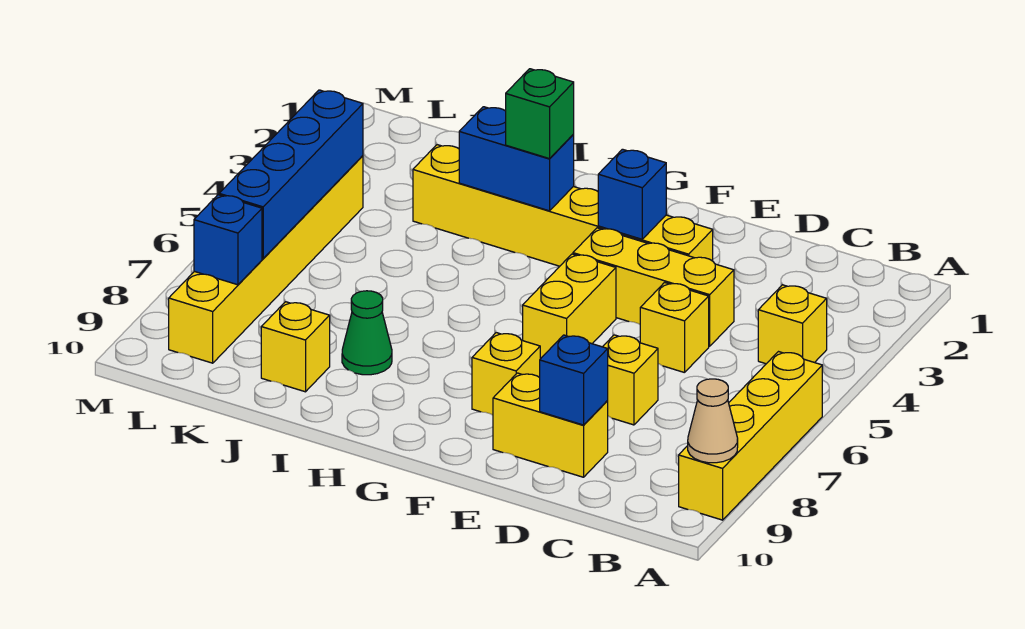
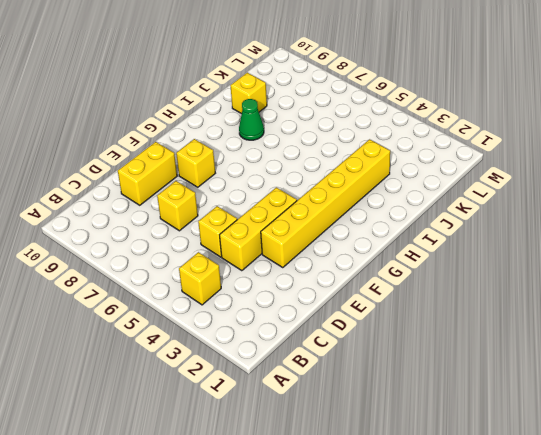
none -> yellow brick A6:A9 level 1
none -> yellow brick F5:F6 level 1
none -> yellow brick L4:L9 level 1

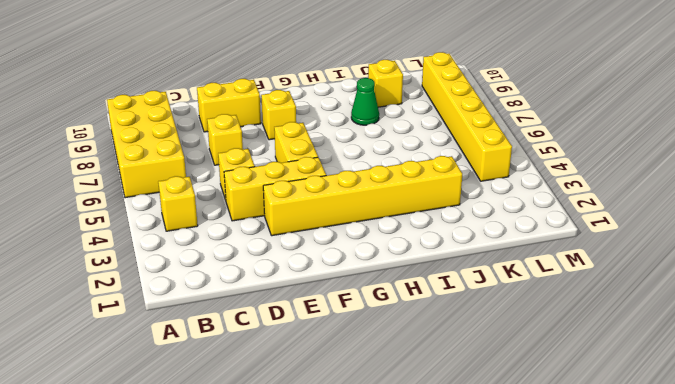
yellow brick A6:B9 level 1 -> yellow brick A6:A9 level 1
none -> tan cone A9 level 2
none -> blue brick D9 level 2
none -> blue brick F3 level 2

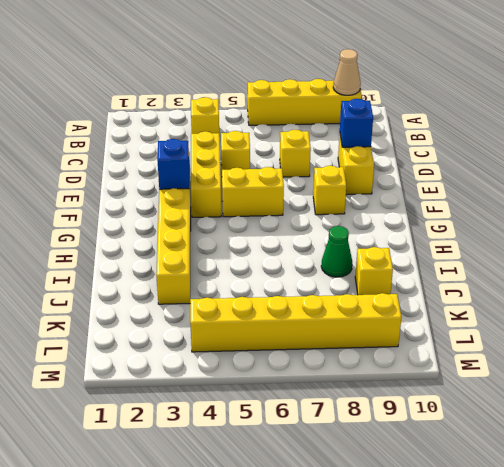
none -> blue brick H3:I3 level 2
none -> blue brick L4:L7 level 2
none -> blue brick L8 level 2

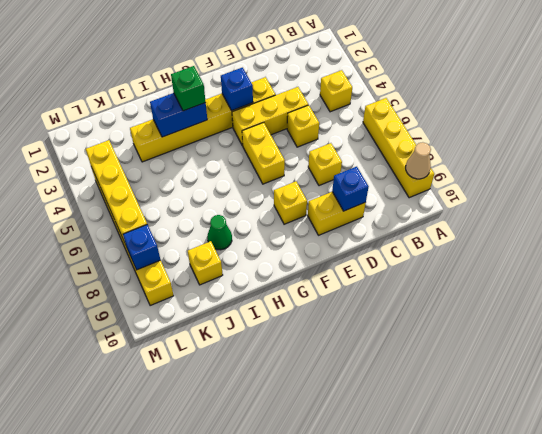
yellow brick L4:L7 level 2 -> blue brick L4:L7 level 2

